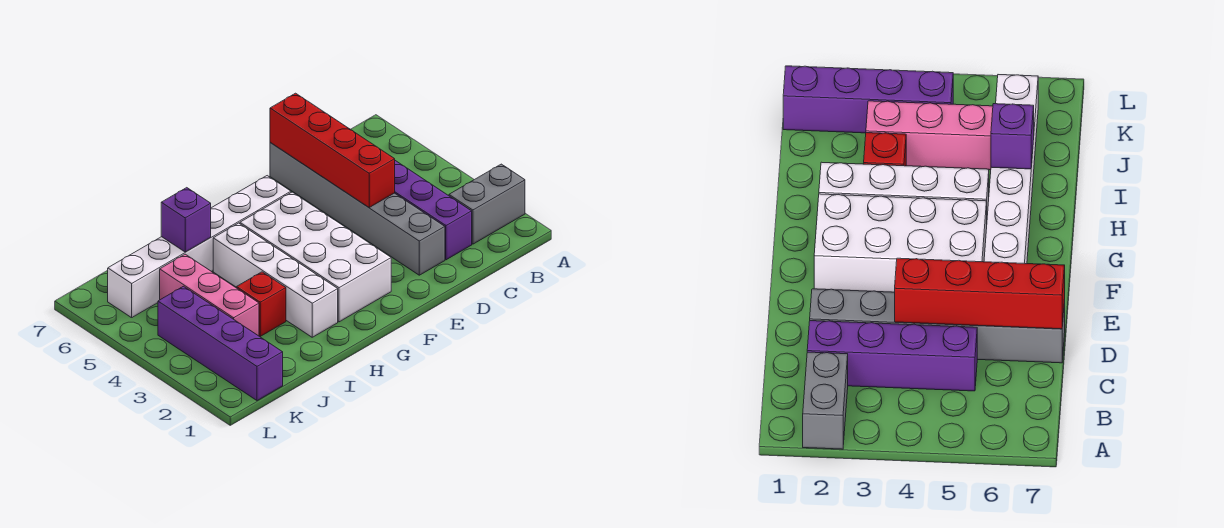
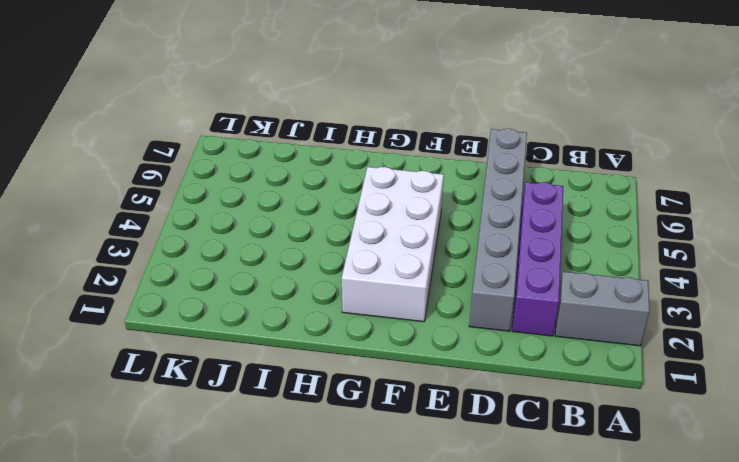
none -> white brick F6:K6 level 1
none -> white brick H2:H5 level 1

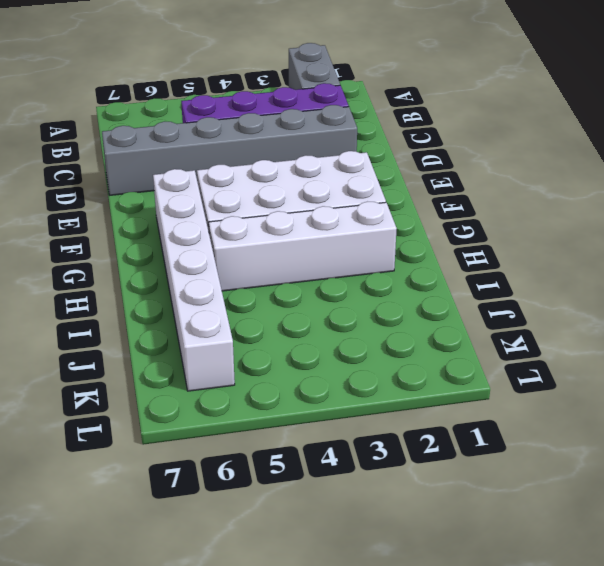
none -> red brick I3 level 1
none -> pink brick J3:J5 level 1

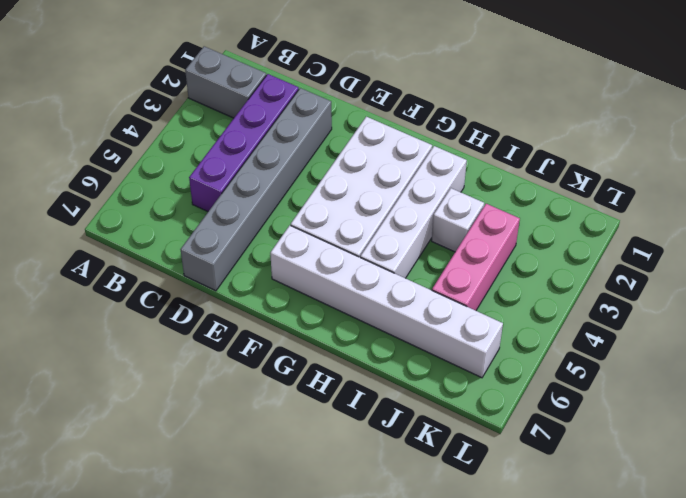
white brick I3 level 1 -> red brick I3 level 1
none -> purple brick K1:K4 level 1
none -> red brick D4:D7 level 2

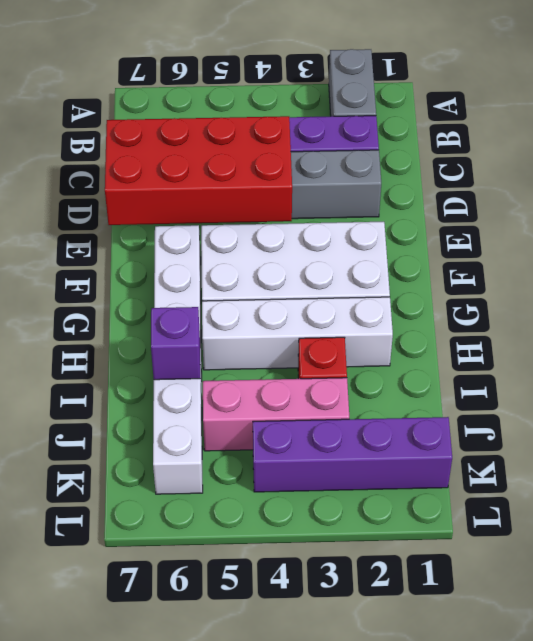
red brick D4:E7 level 2 -> red brick D4:D7 level 2

